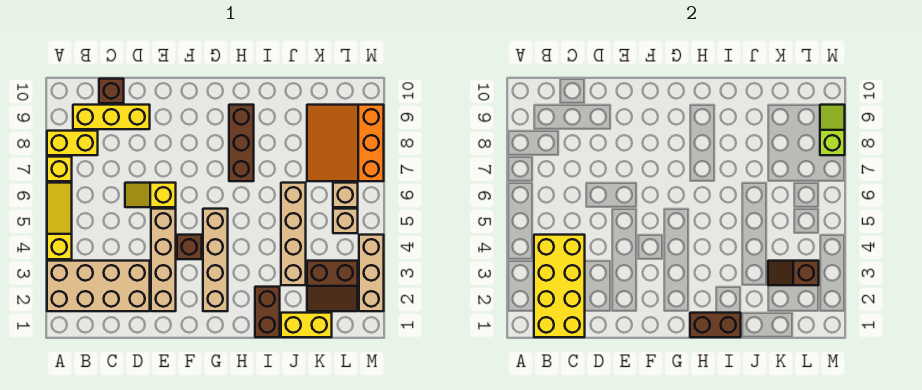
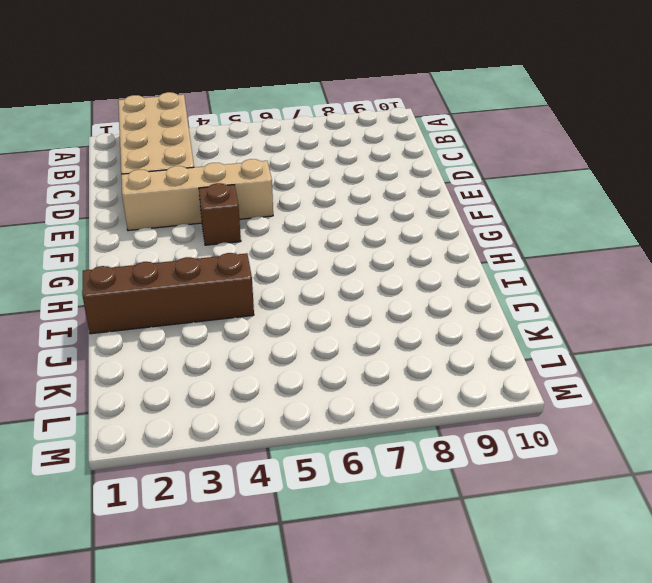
brown brick I1:I4 level 1 -> brown brick I1:I2 level 1
none -> yellow slope A4:A6 level 1 top 4
none -> yellow brick A7 level 1
none -> yellow brick A8:B8 level 1

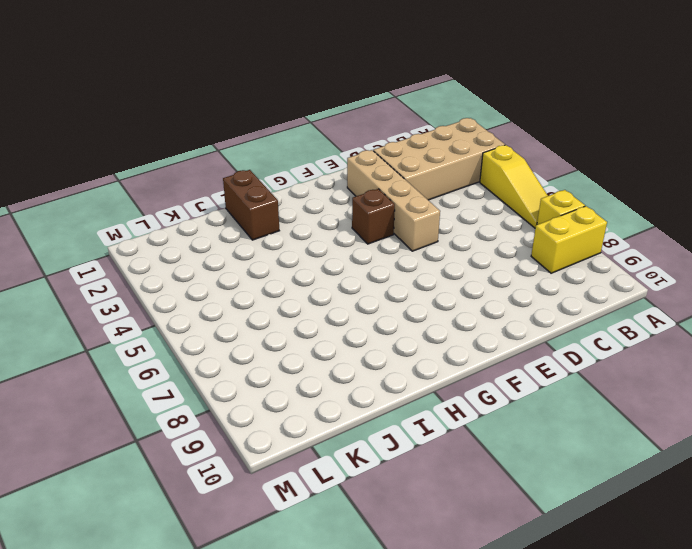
none -> yellow brick B9:D9 level 1
none -> brown brick C10 level 1
none -> yellow slope D6:E6 level 1 top E

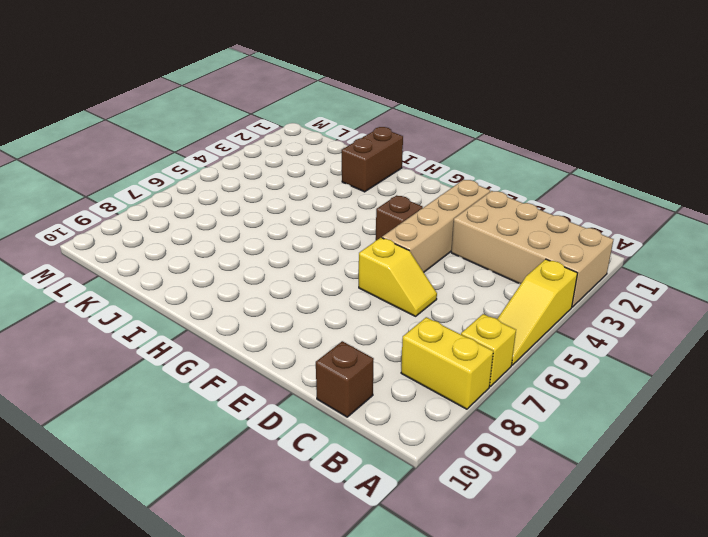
none -> yellow brick B9:D9 level 1
none -> tan brick G2:G5 level 1
none -> brown brick H7:H9 level 1

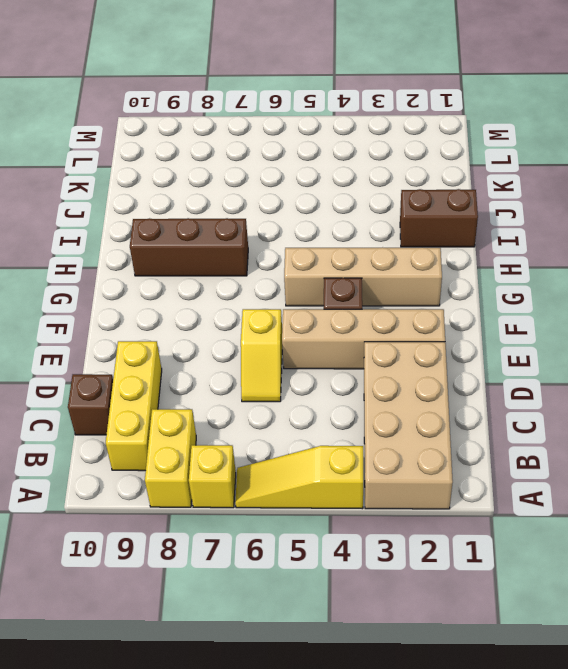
none -> yellow brick J1:K1 level 1
none -> tan brick J3:J6 level 1
none -> brown slope K2:L3 level 1 top 3

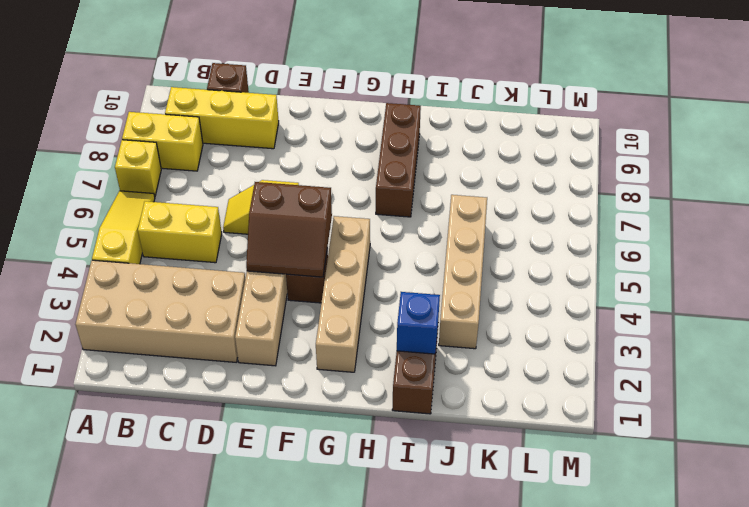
yellow brick B5:C5 level 1 -> yellow brick J1:K1 level 1
brown slope E4:F5 level 2 top 5 -> brown slope K2:L3 level 1 top 3
blue brick I2 level 2 -> none
none -> orange slope K7:M9 level 1 top M
none -> tan brick L5 level 1
none -> tan brick L6 level 1

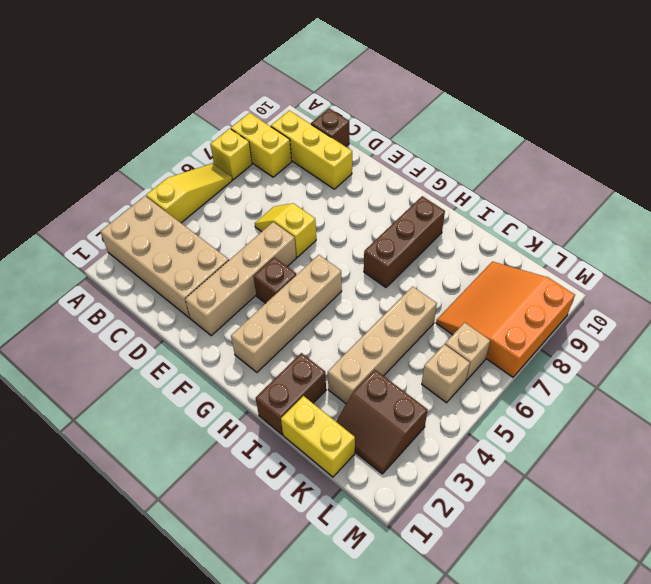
none -> tan brick M2:M4 level 1
none -> yellow brick B1:C4 level 2
none -> brown brick H1:I1 level 2

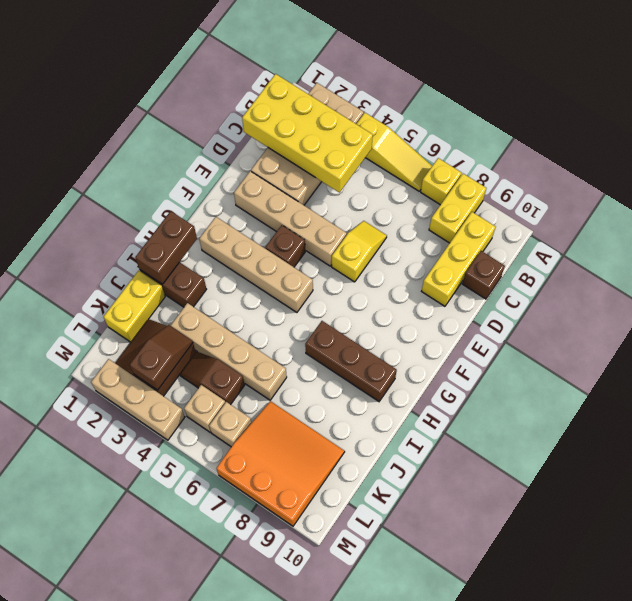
brown slope K4:K5 level 1 top 5 -> none
none -> lime slope M8:M9 level 2 top 8

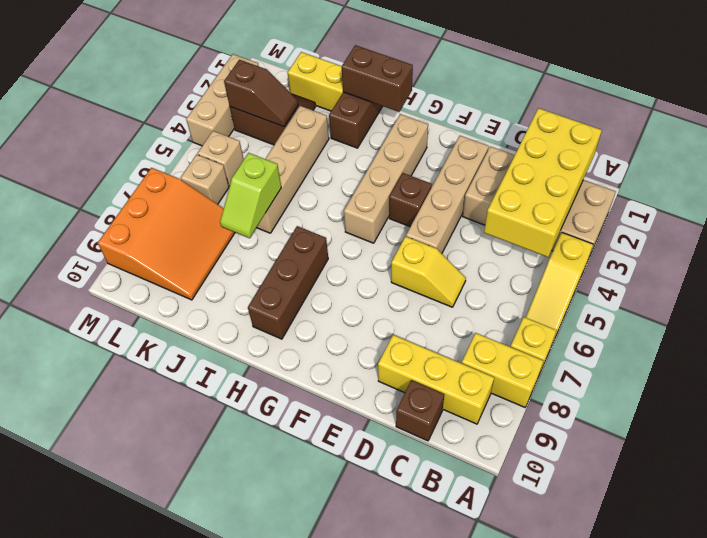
lime slope J6:J7 level 2 top 6 -> lime slope M8:M9 level 2 top 8

